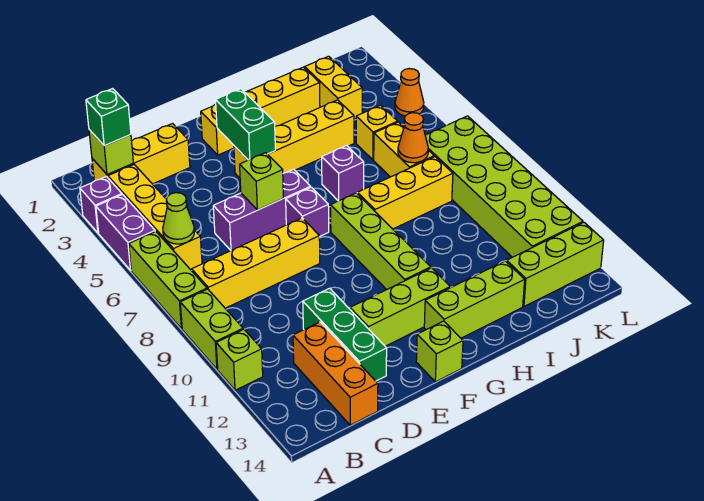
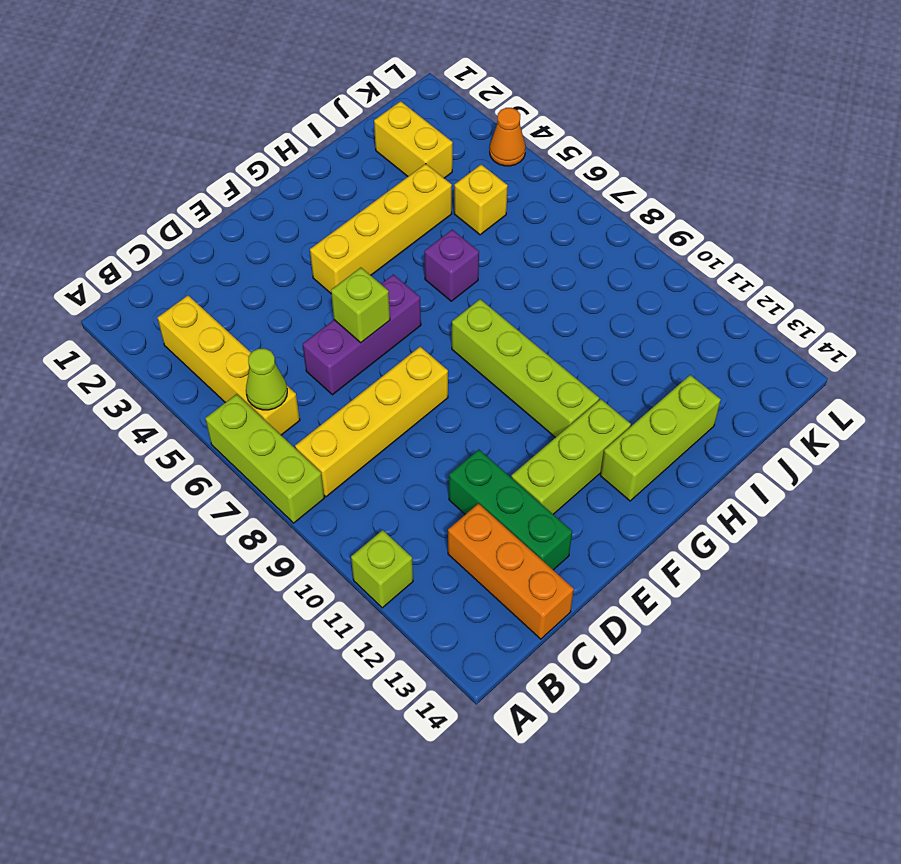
none -> purple brick A3 level 1
none -> purple brick A4:A5 level 1
none -> lime brick A9:A10 level 1
none -> yellow brick B2:D2 level 1

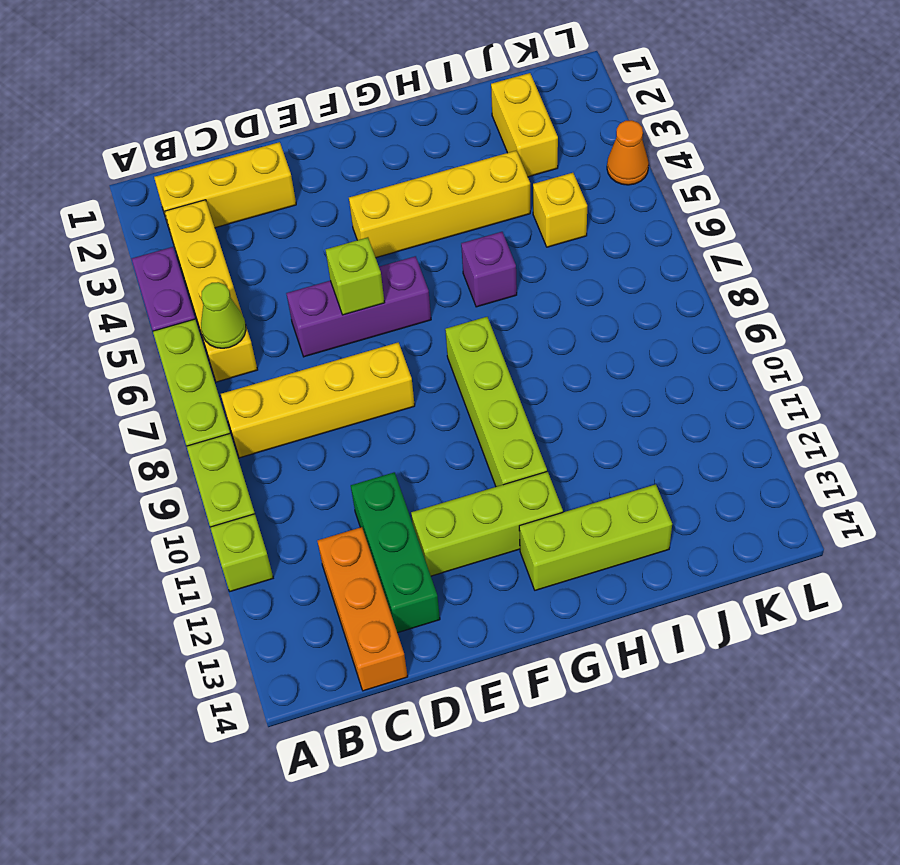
none -> purple brick A3 level 1
none -> yellow brick F2:I2 level 1
none -> purple brick F7 level 1
none -> lime brick F14 level 1

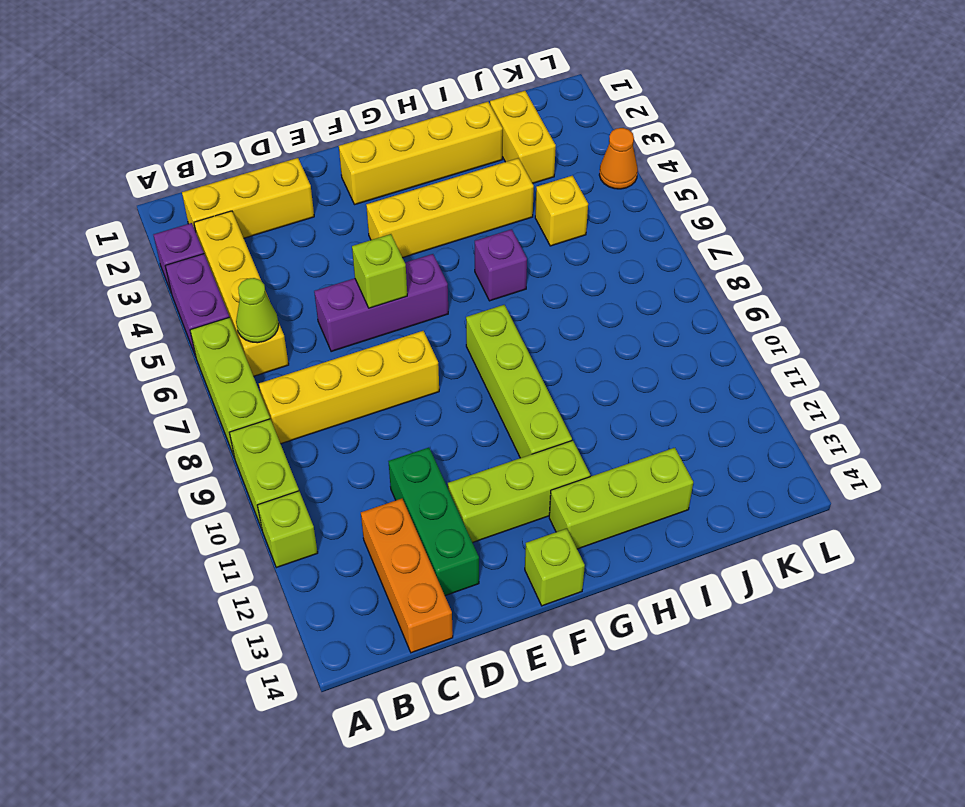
none -> purple brick F7 level 1
none -> yellow brick H8:J8 level 1
none -> yellow brick J6:J7 level 1
none -> lime brick J13:L13 level 1

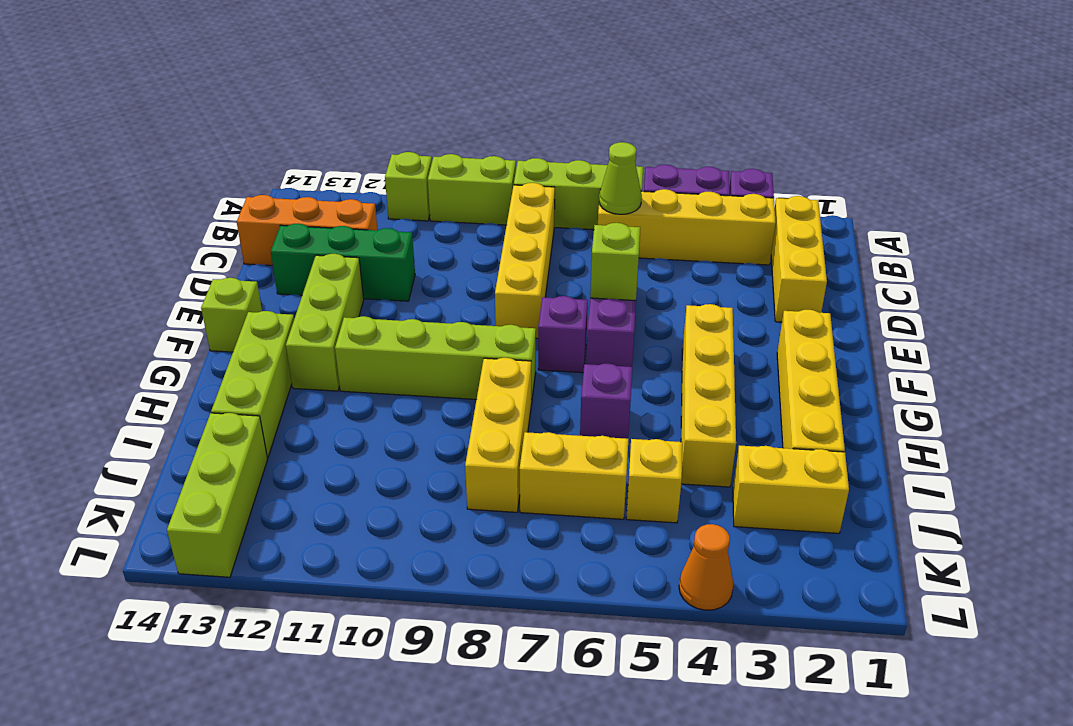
none -> lime brick K7:L12 level 1
none -> lime brick B2 level 2
none -> green brick F3:F4 level 2
none -> orange cone J7 level 2

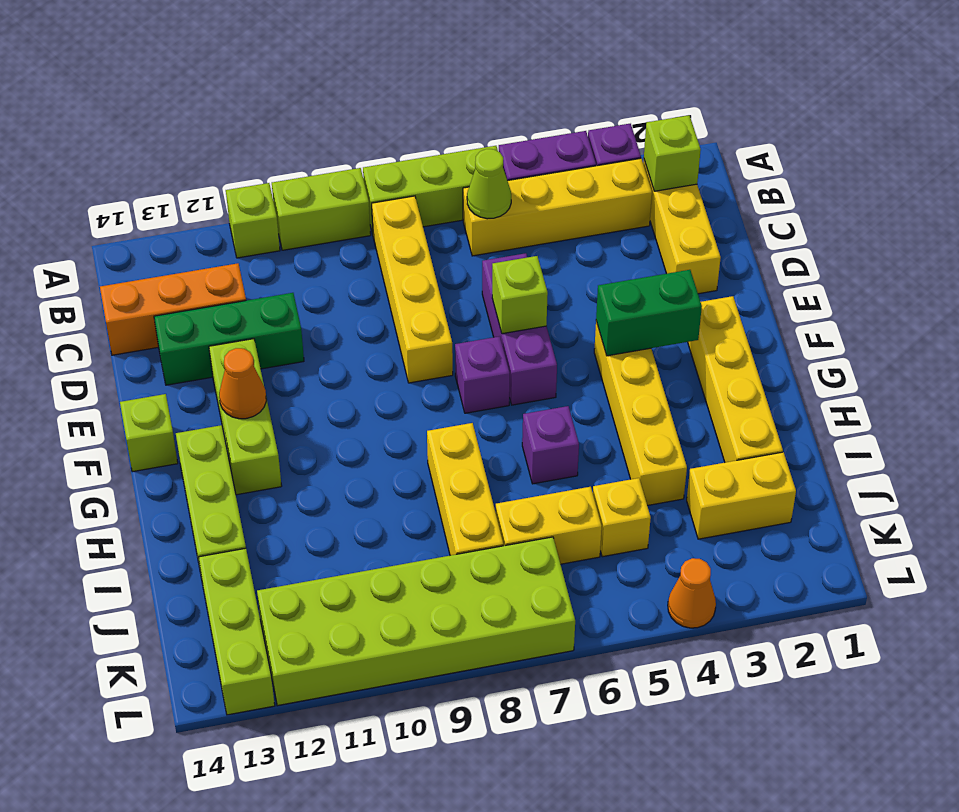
orange cone F12 level 2 -> orange cone J7 level 2
none -> lime brick G8:G11 level 1
none -> green brick B2 level 3

